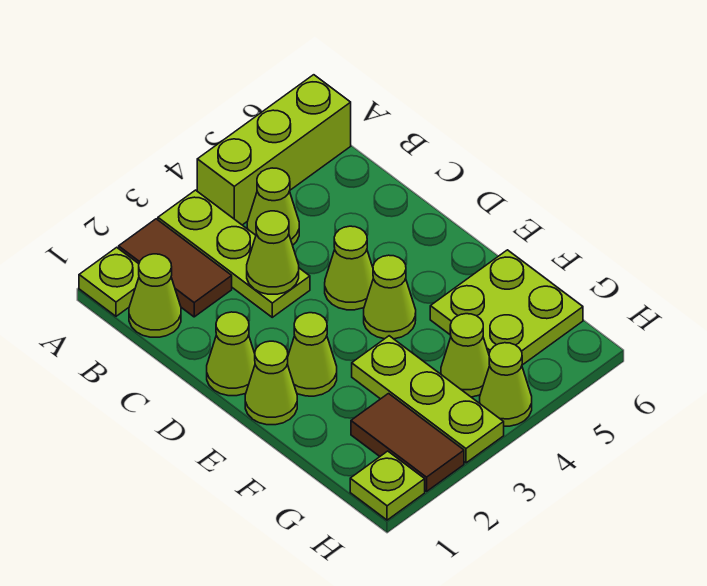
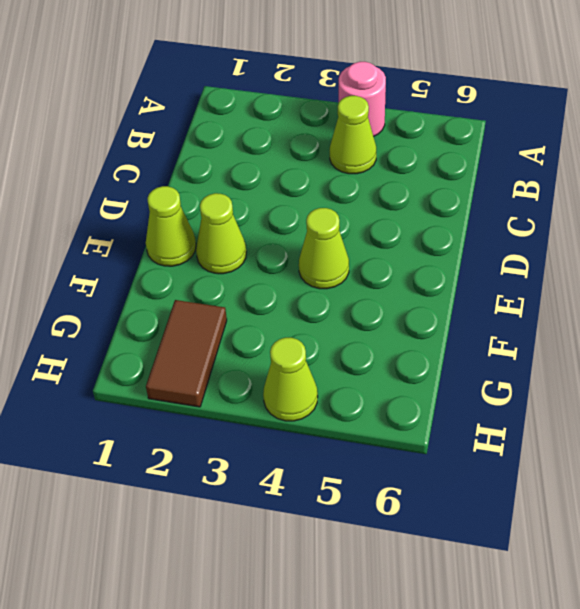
pink round brick A4 level 1 -> lime brick A4:A6 level 1
none -> lime plate A1 level 1
none -> brown tile A2:B2 level 1
none -> lime plate A3:C3 level 1

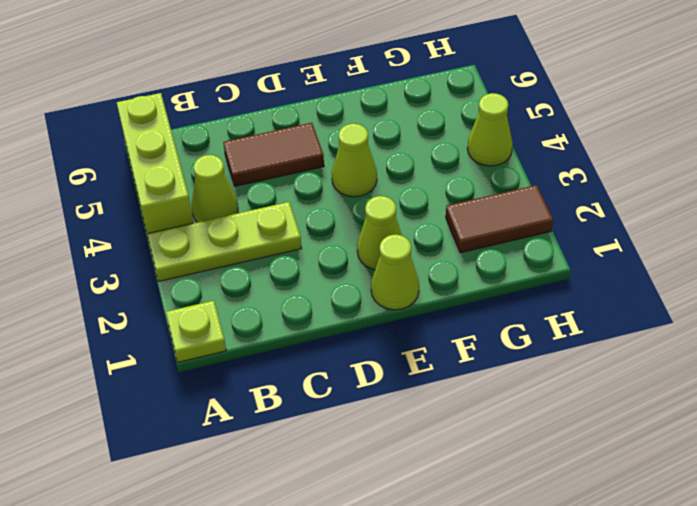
brown tile C5:D5 level 1 -> brown tile A2:B2 level 1
none -> lime cone B1 level 1
none -> lime cone D1 level 1
none -> lime cone D4 level 1

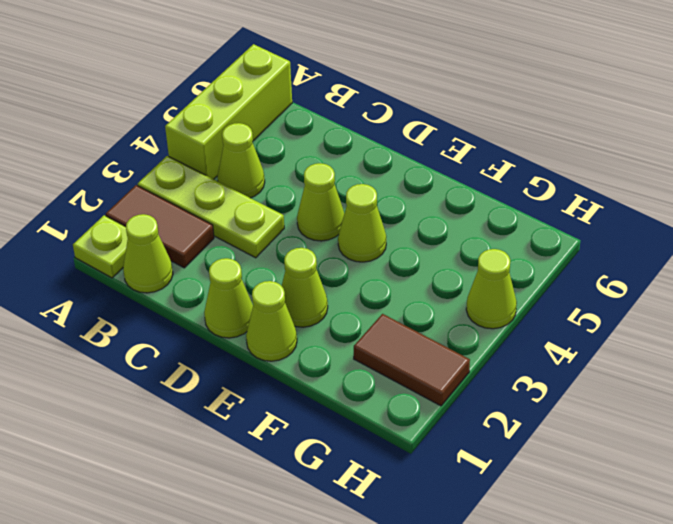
none -> lime plate F3:H3 level 1
none -> lime plate F5:G6 level 1
none -> lime cone G4 level 1

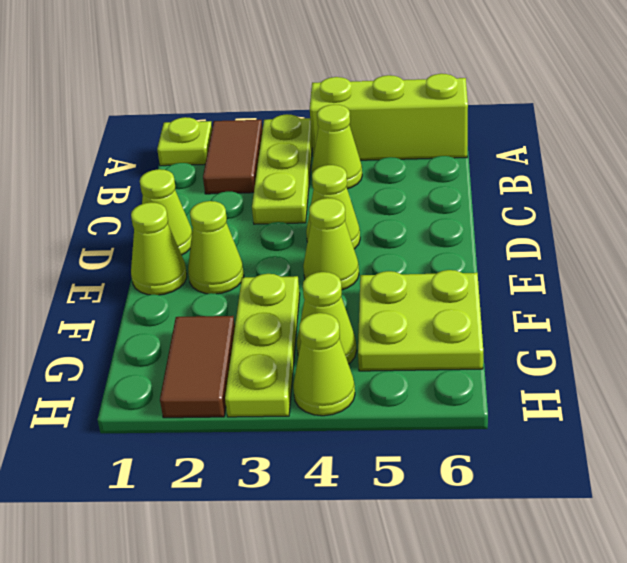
none -> lime cone B1 level 1
none -> lime plate H1 level 1
none -> lime cone C3 level 2

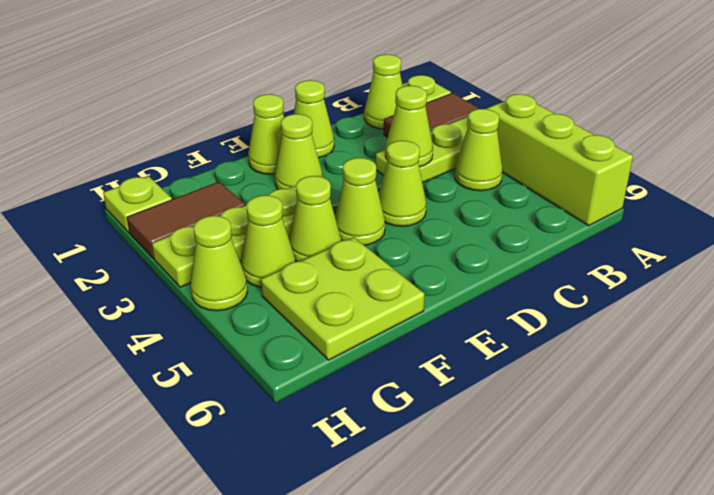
lime cone F4 level 1 -> none

